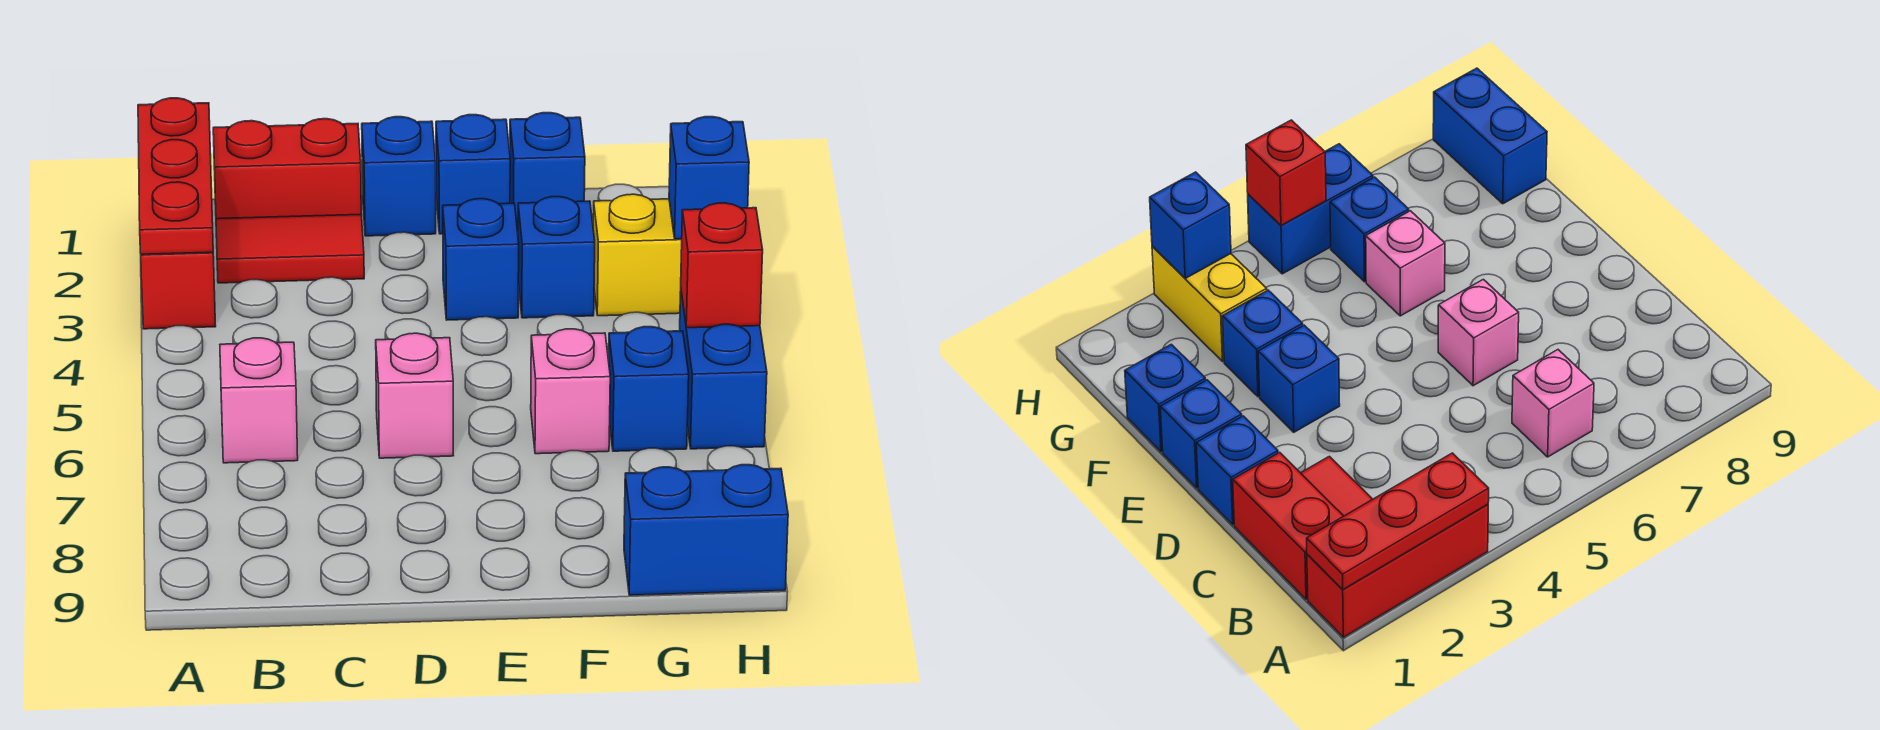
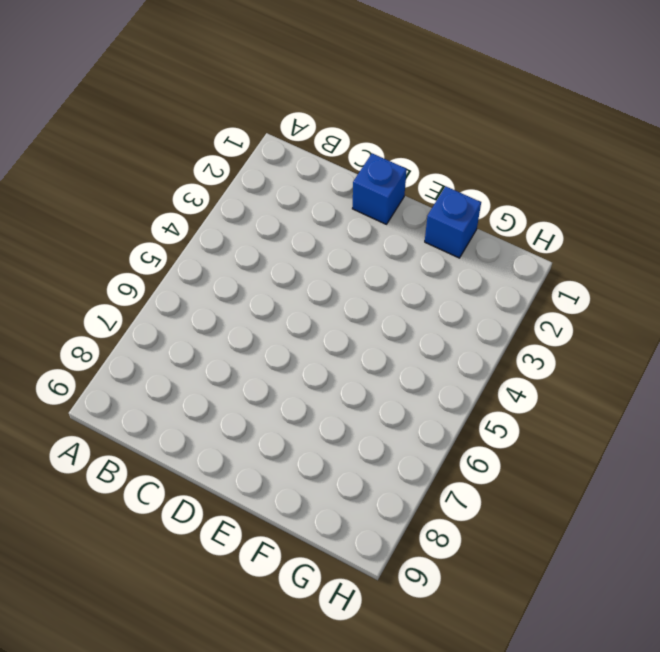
none -> red brick A1:A3 level 1
none -> red brick B1:C1 level 1
none -> red tile B2:C2 level 1

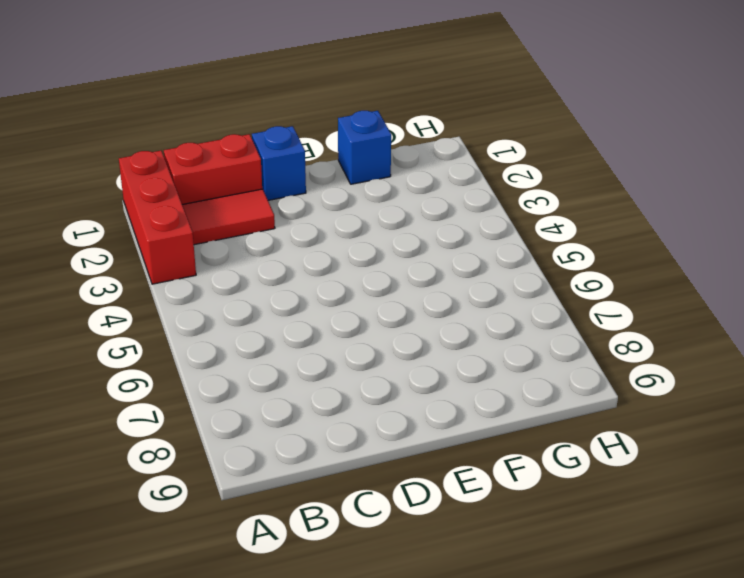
none -> pink brick B6 level 1
none -> pink brick D6 level 1
none -> blue brick E1 level 1

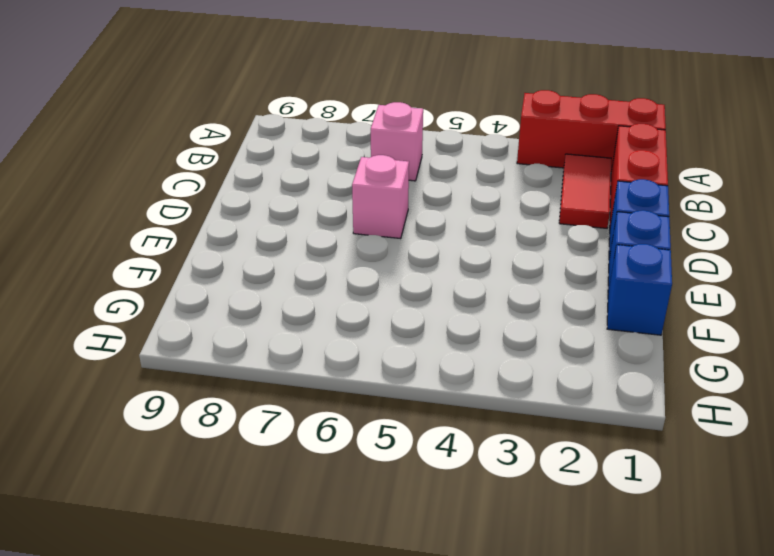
none -> blue brick E3 level 1
none -> blue brick F3 level 1
none -> pink brick F6 level 1

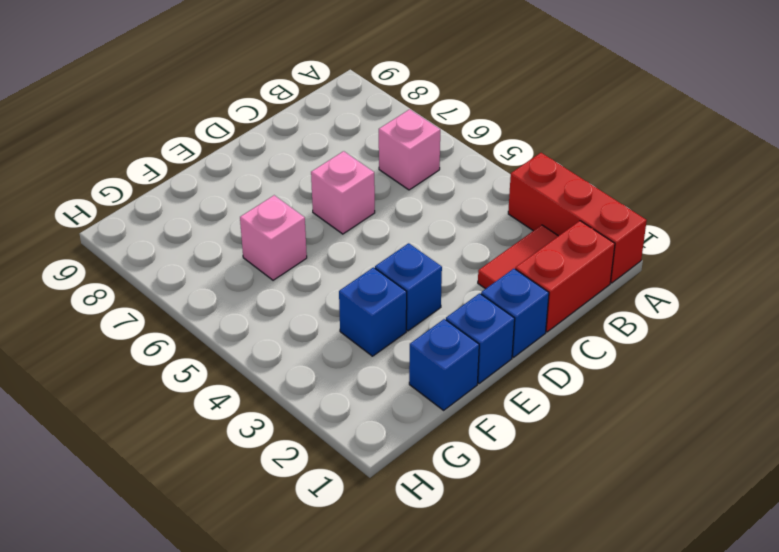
none -> yellow brick G3:H3 level 1
none -> blue brick G6 level 1
none -> blue brick G9:H9 level 1

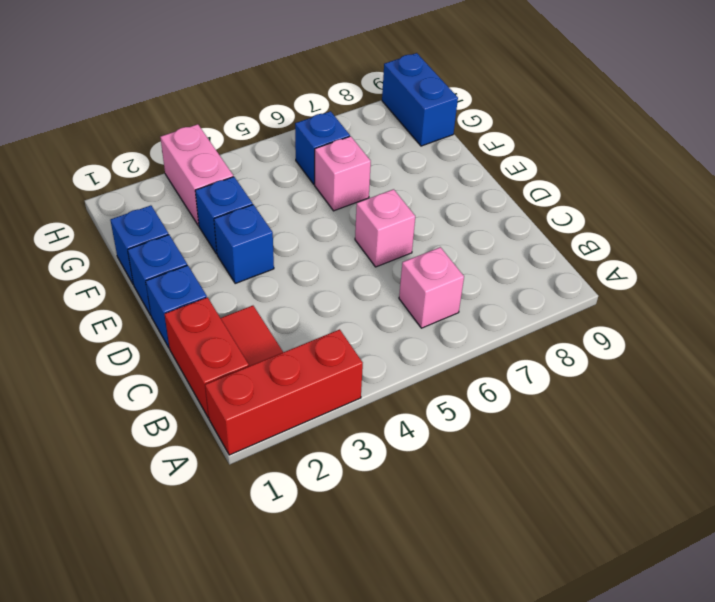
pink brick G3:H3 level 1 -> yellow brick G3:H3 level 1
none -> blue brick H5:H6 level 1
none -> red plate A1:A3 level 2
none -> blue brick H3 level 2

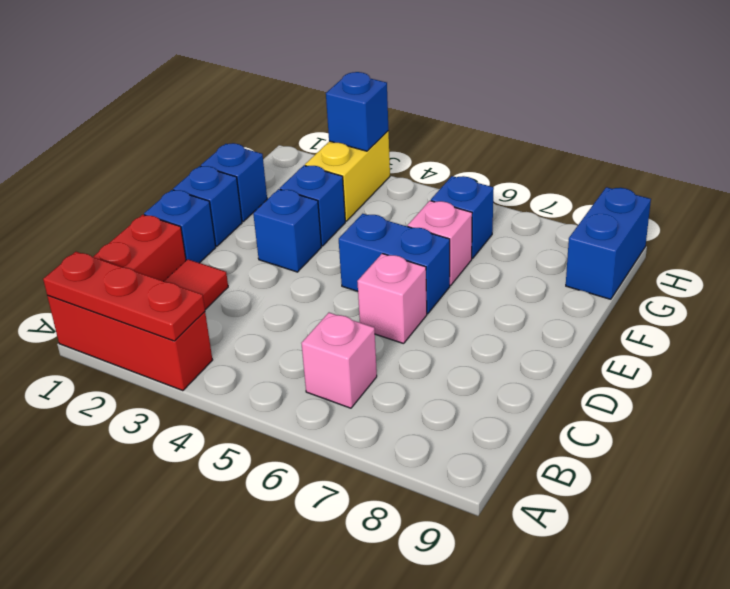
blue brick E5:E6 level 1 -> blue brick H5:H6 level 1
none -> red brick H5 level 2

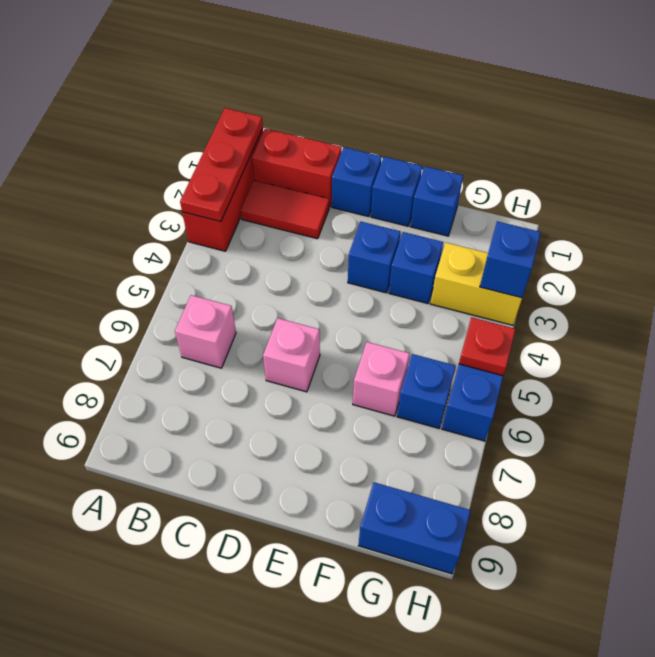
red plate H5 level 2 -> red brick H5 level 2

